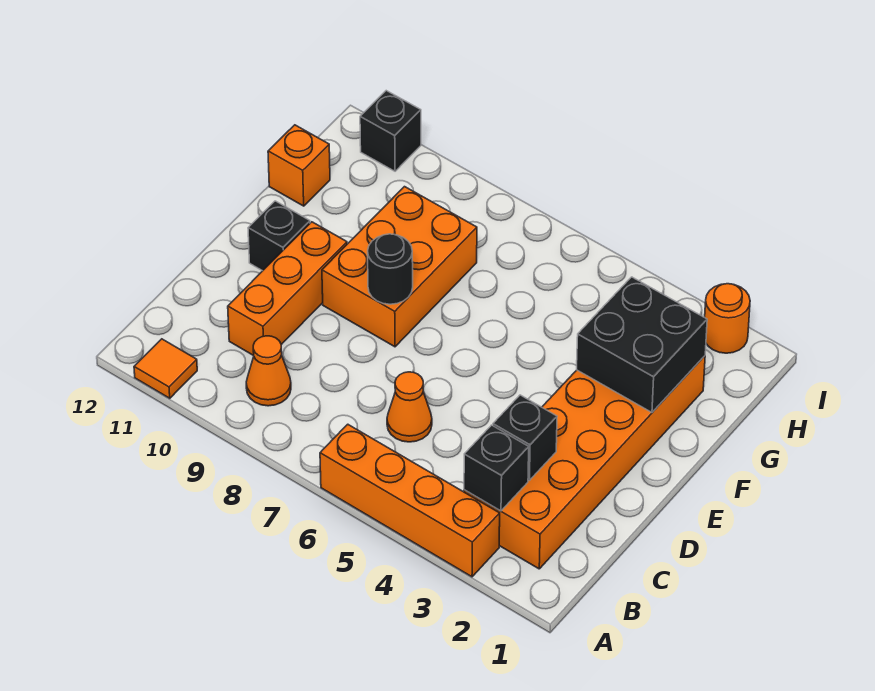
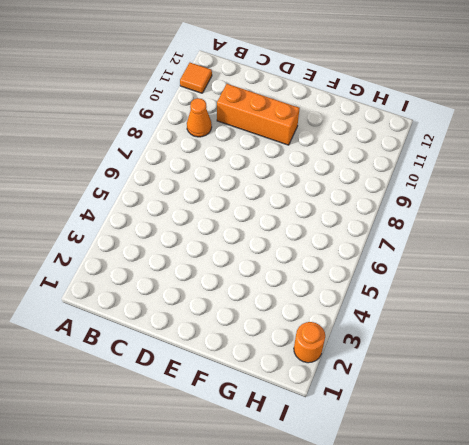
none -> orange brick A3:A6 level 1
none -> orange brick B2:G3 level 1
none -> orange cone C6 level 1

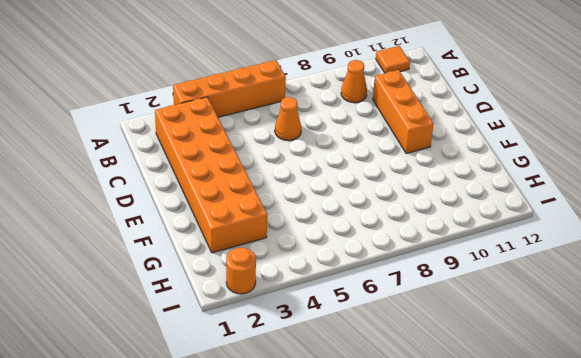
none -> orange brick E8:G9 level 1
none -> black brick E11 level 1
none -> orange brick G12 level 1

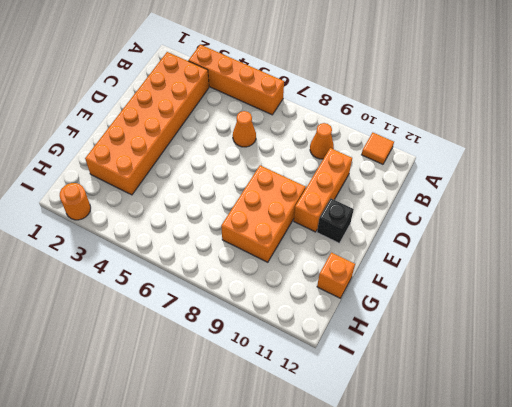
none -> black brick I11 level 1
none -> black brick B3 level 2
none -> black brick C3 level 2

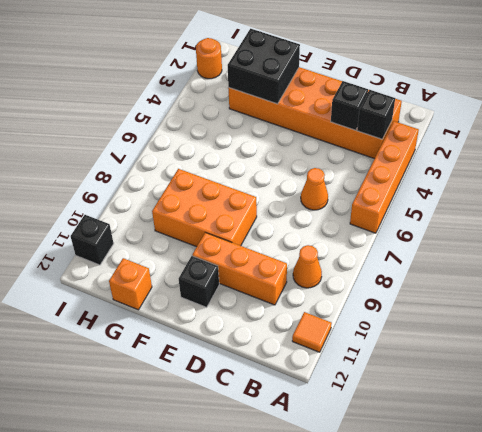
none -> black round brick E8 level 2

